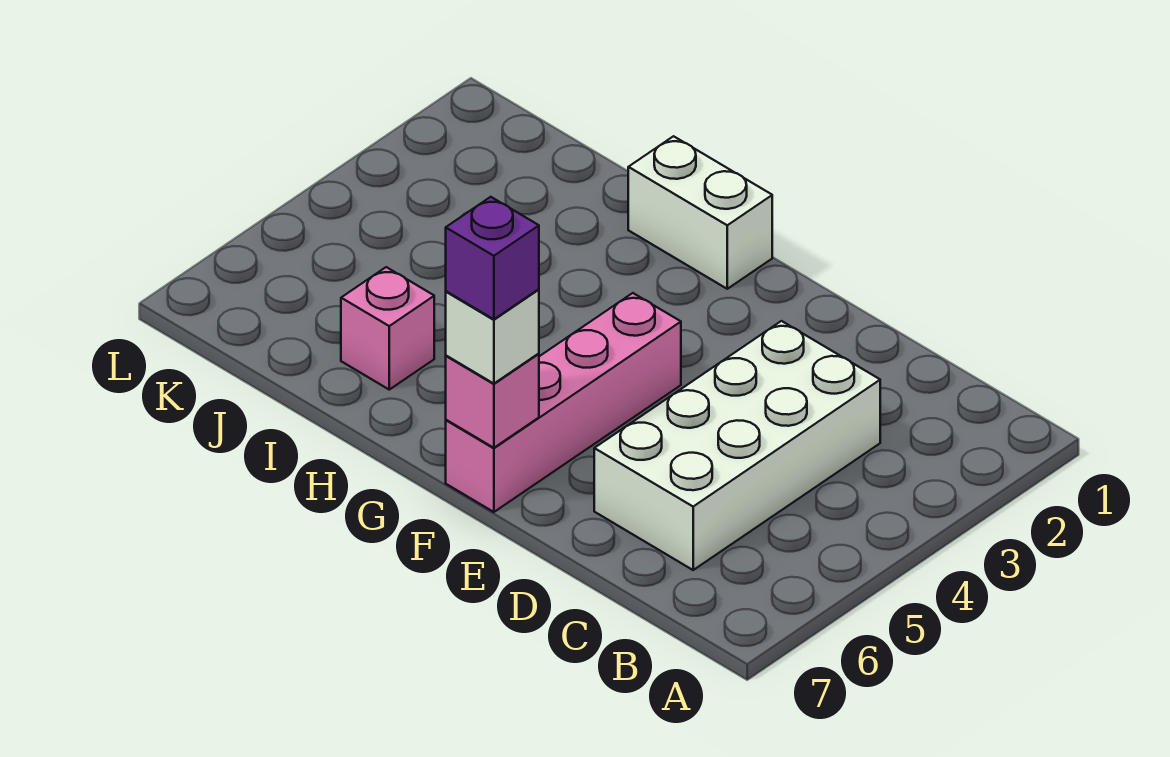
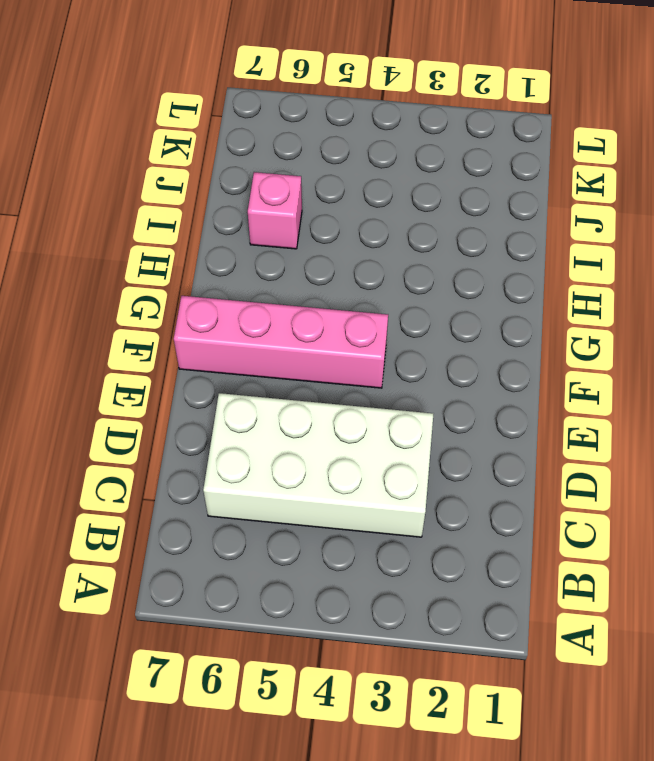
none -> white brick G1:H1 level 1
none -> pink brick F7 level 2

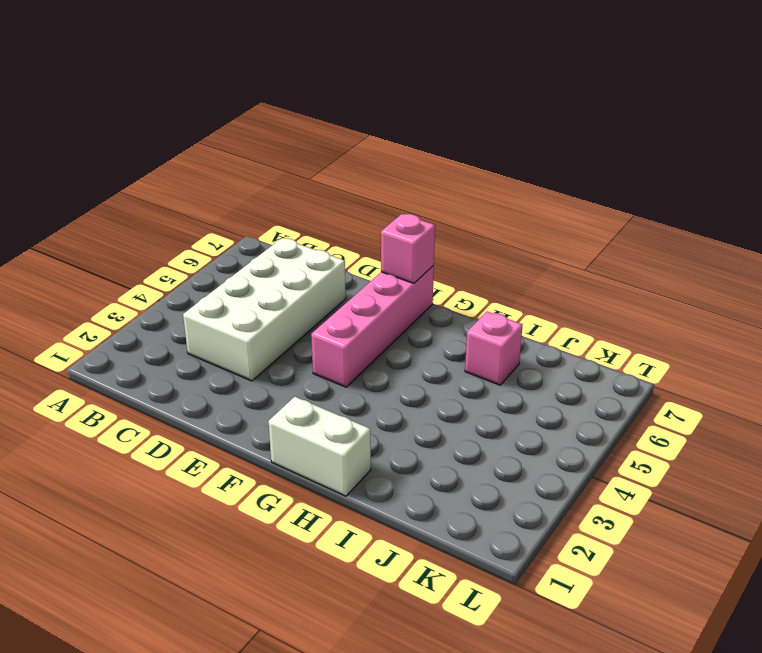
none -> white brick F7 level 3
none -> purple brick F7 level 4

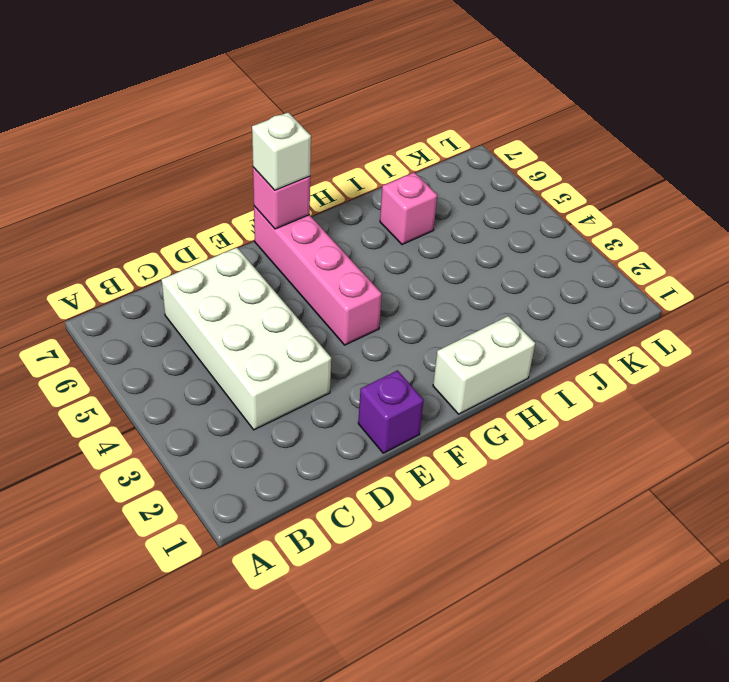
purple brick E1 level 1 -> purple brick F7 level 4

